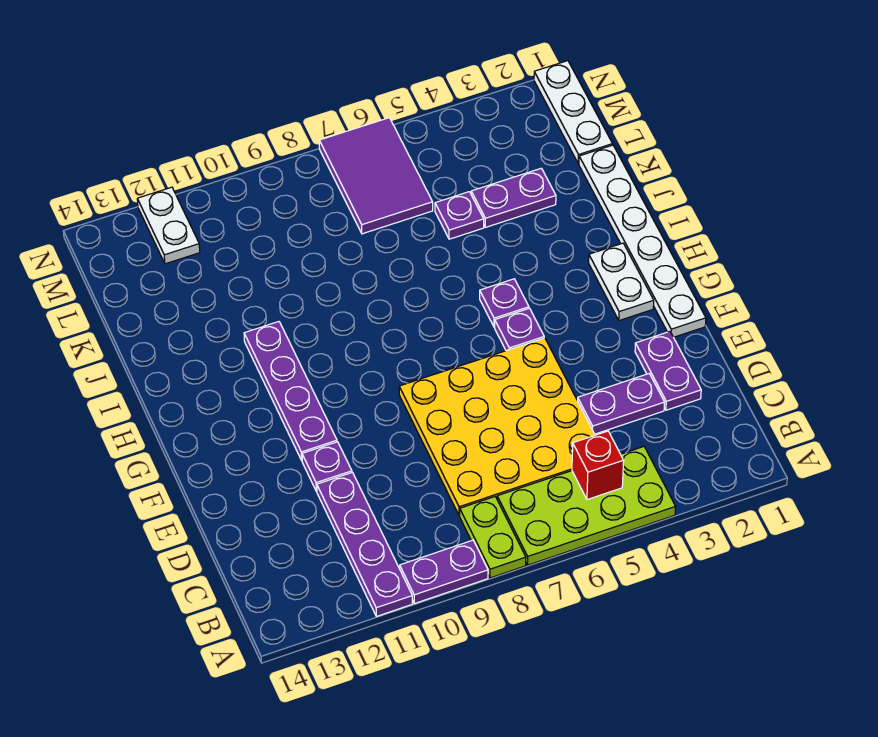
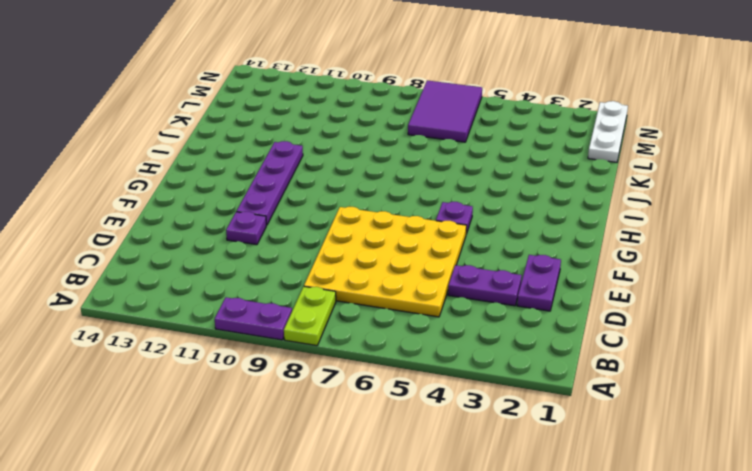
none -> lime plate A4:B7 level 1
none -> purple plate A11:D11 level 1
none -> white plate F1:K1 level 1

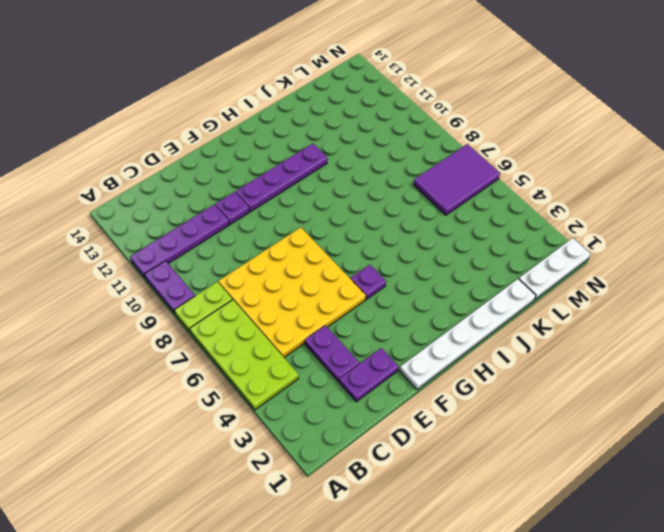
none -> white plate G2:H2 level 1
none -> purple plate H5 level 1
none -> purple plate K3:K4 level 1

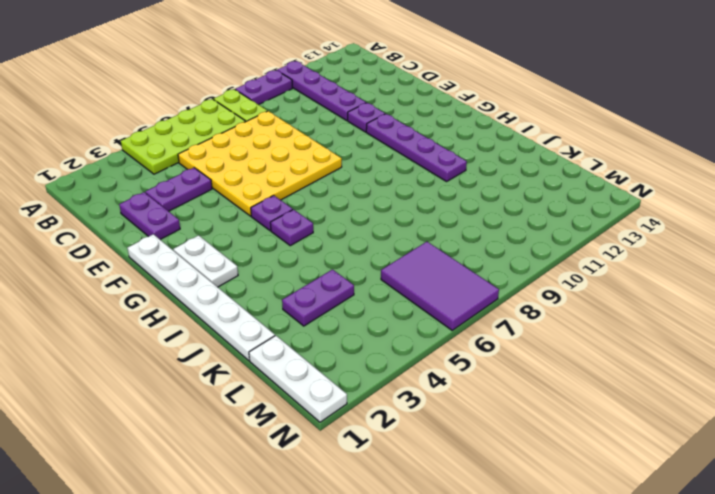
none -> purple plate K5 level 1
none -> white plate M12:N12 level 1
none -> red brick B5 level 2

